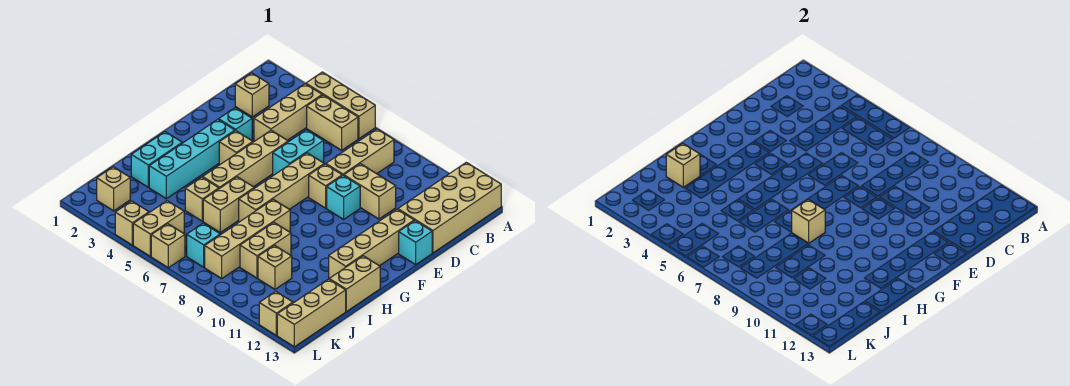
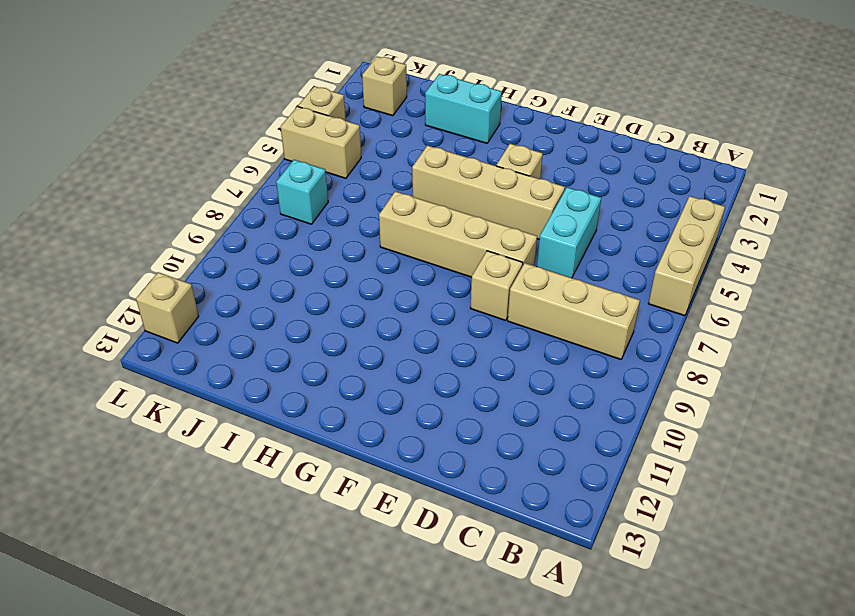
cyan brick D5:D6 level 1 -> cyan brick D6:E6 level 1
none -> tan brick A12:D13 level 1
none -> tan brick B4:D4 level 1
none -> tan brick B5:B6 level 1
none -> tan brick C2 level 1

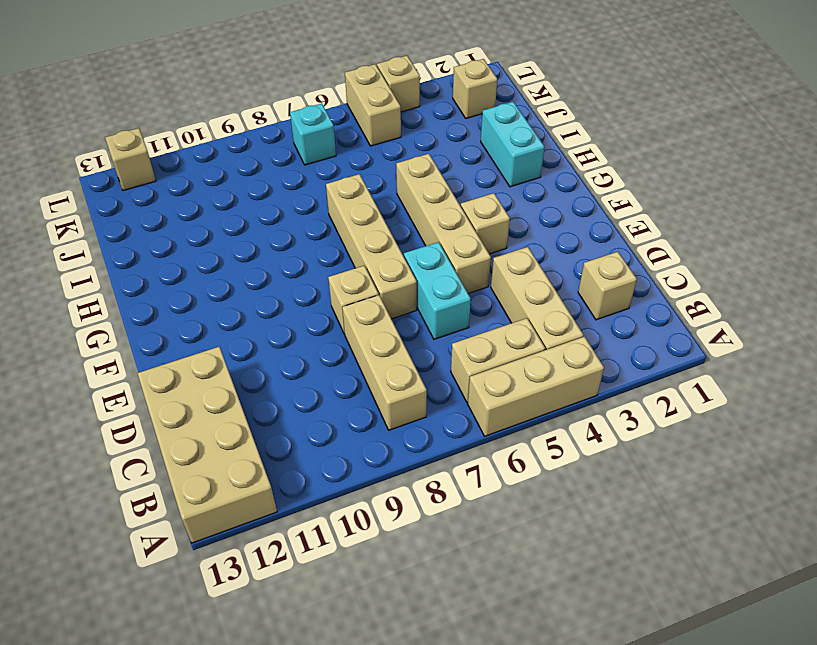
none -> tan brick D9:D10 level 1
none -> cyan brick E3 level 1
none -> cyan brick E9 level 1
none -> tan brick E12:H12 level 1

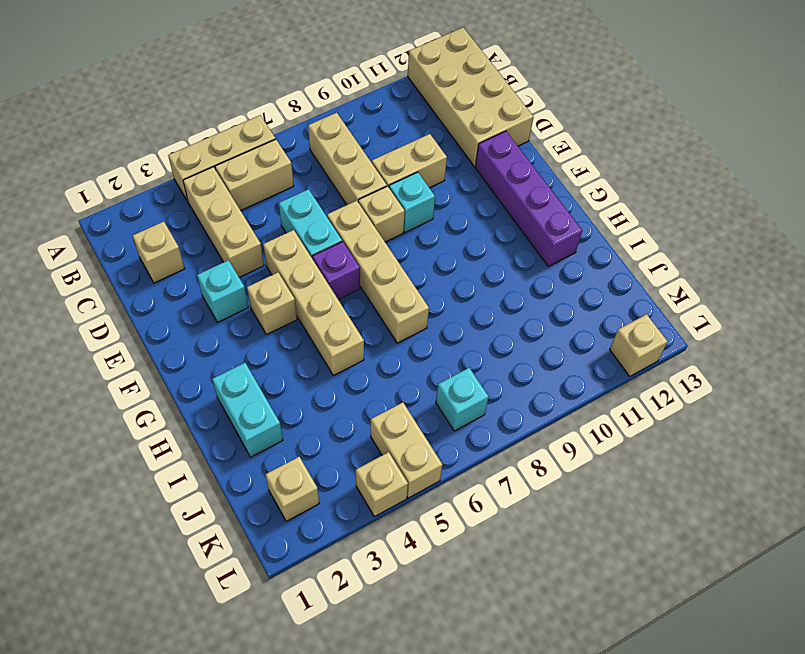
purple brick E12:H12 level 1 -> tan brick E12:H12 level 1
purple brick F6 level 1 -> none
none -> cyan brick E13 level 1
none -> cyan brick F3:I3 level 1
none -> tan brick H6:I6 level 1
none -> tan brick H8:K8 level 1

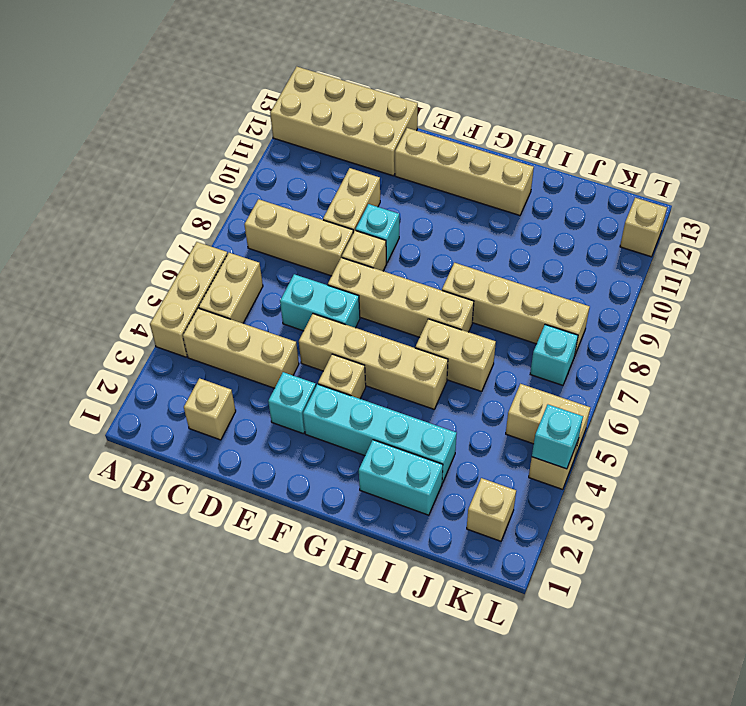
cyan brick L4 level 2 -> cyan brick E13 level 1
none -> tan brick H13:I13 level 1
none -> tan brick I5 level 1
none -> tan brick I9:J9 level 1
none -> tan brick J10 level 1

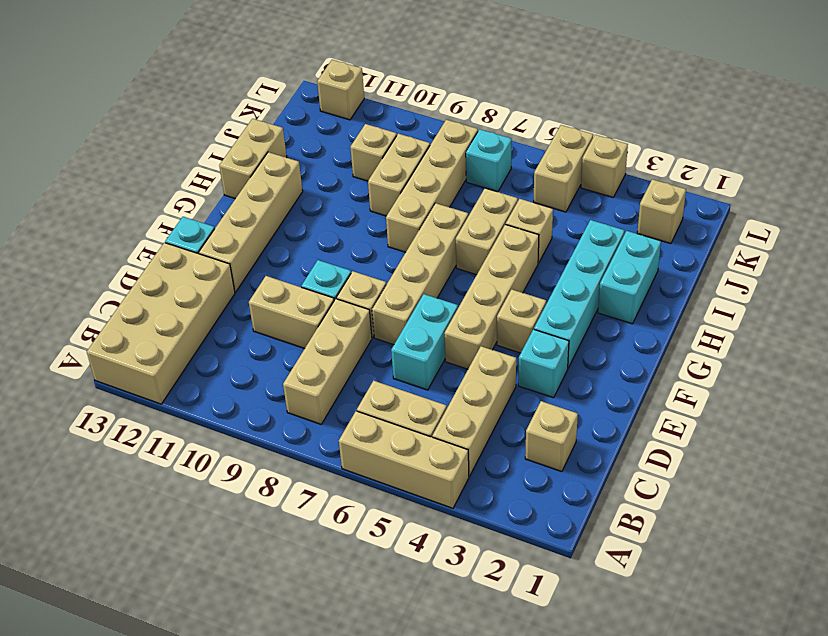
none -> tan brick J13:L13 level 1
none -> tan brick L6 level 1
none -> tan brick H8 level 2
none -> tan brick I2 level 2

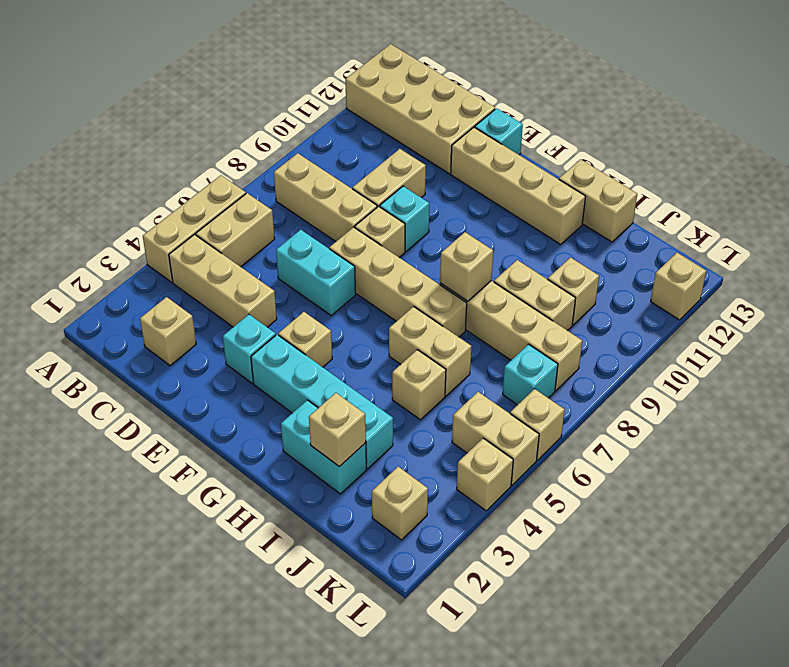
none -> tan brick E5:H5 level 1
none -> tan brick J13:L13 level 1

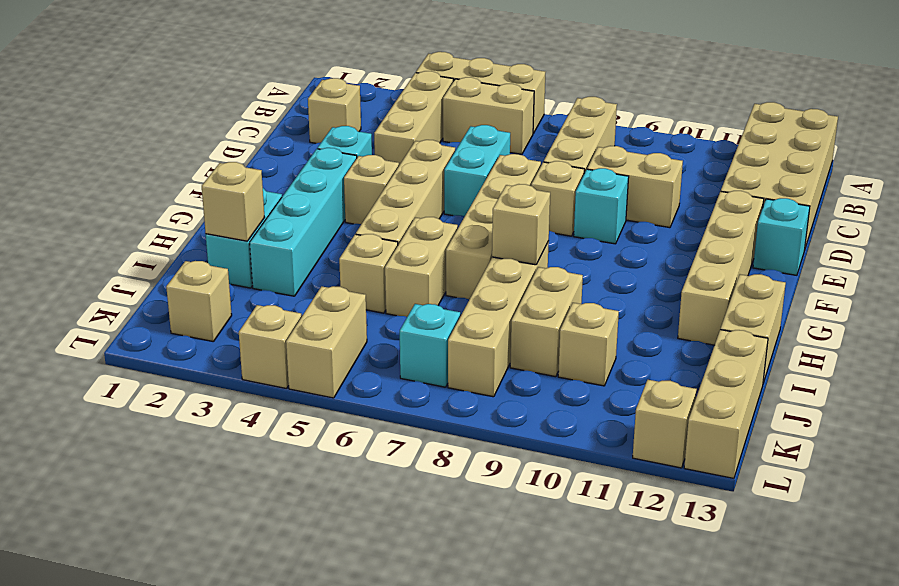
none -> tan brick L6 level 1

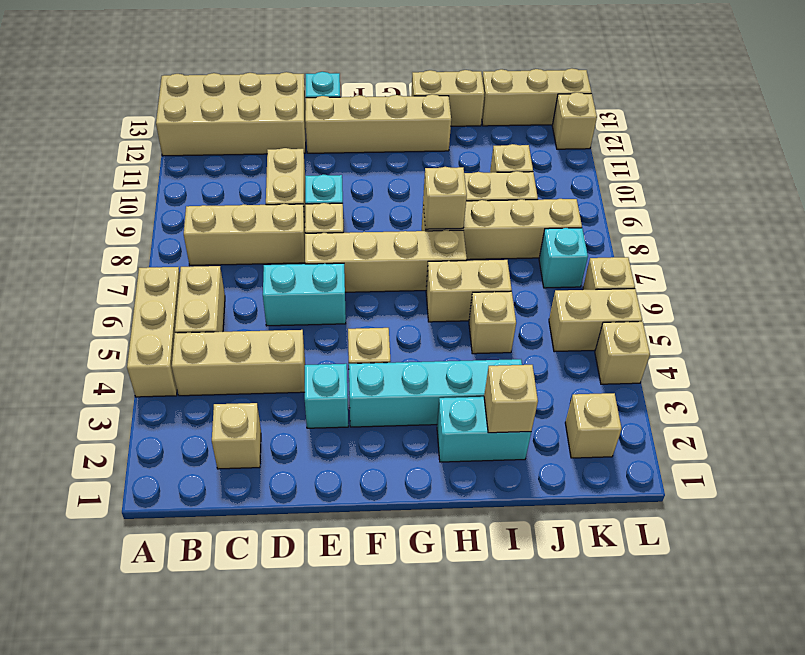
none -> tan brick E5:H5 level 1

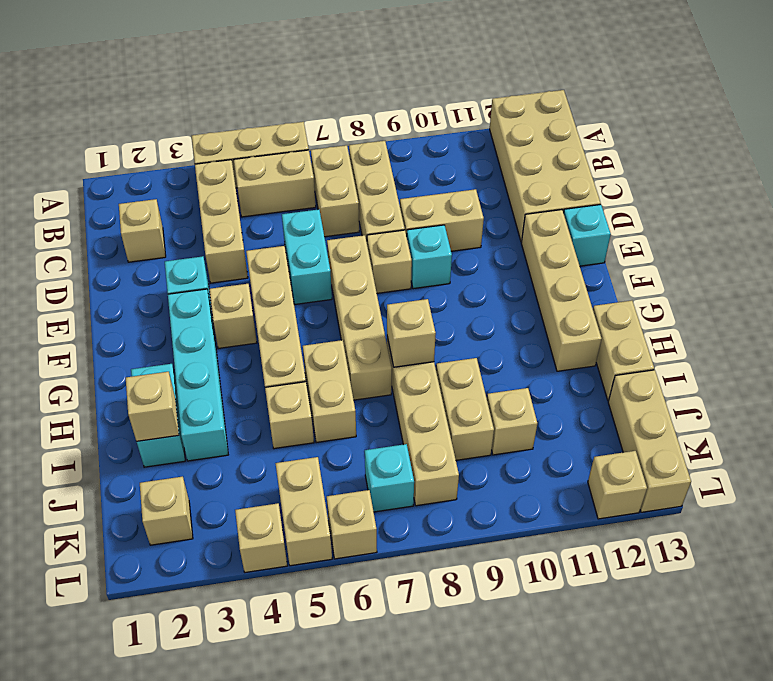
tan brick B7:C7 level 1 -> none

